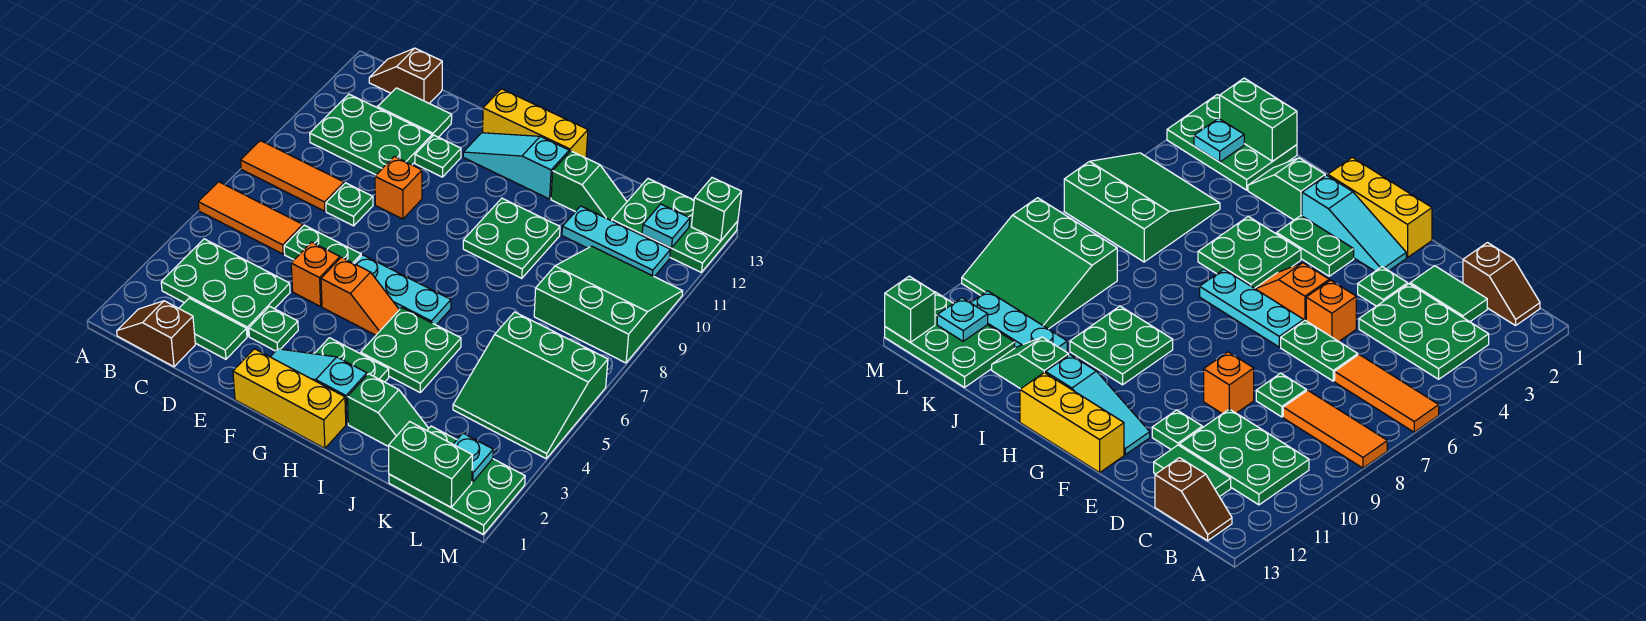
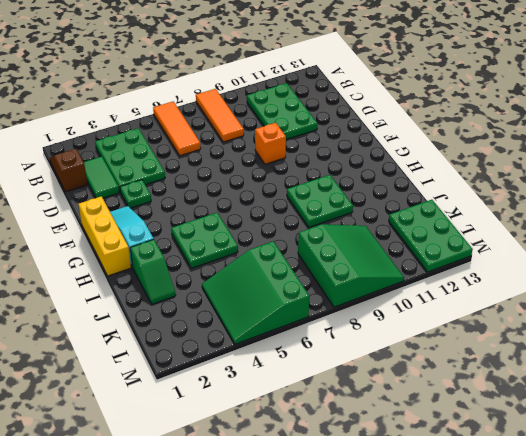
none -> brown slope B13:C13 level 1 top C
none -> green tile C12:D12 level 1
none -> green plate D6:E6 level 1
none -> green plate D8 level 1

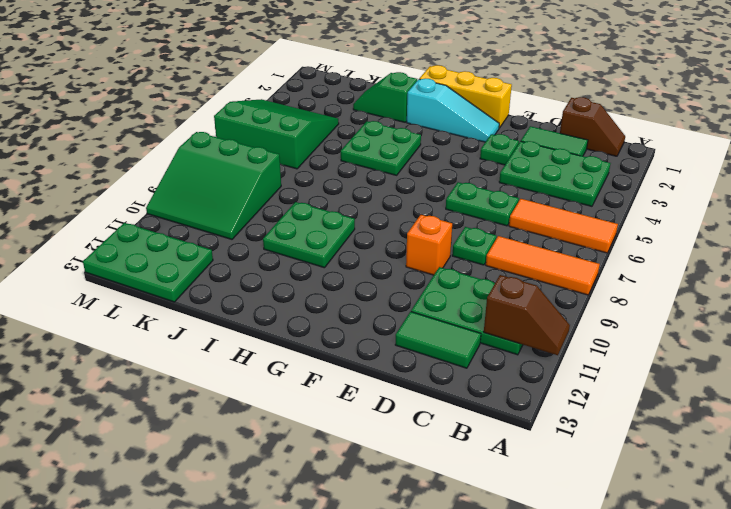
brown slope A11:B11 level 2 top B -> brown slope B13:C13 level 1 top C
none -> orange brick E5 level 1
none -> green plate E11 level 1
none -> orange slope F5:G5 level 1 top F
none -> cyan plate F6:H6 level 1

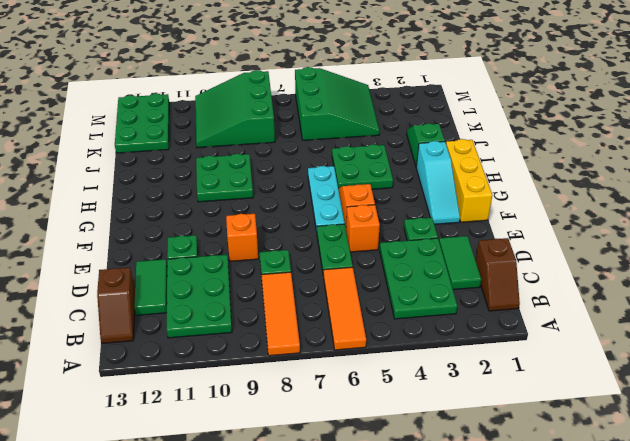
none -> cyan slope F12:H12 level 1 top H
none -> yellow brick F13:H13 level 1
none -> green plate G3:H3 level 1
none -> green slope I12:J12 level 1 top I

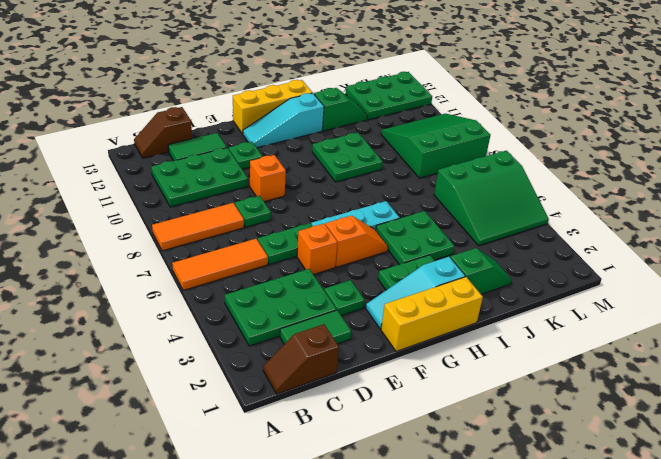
none -> cyan plate J11:L11 level 1
none -> green plate K1:M2 level 1
none -> green brick K1:L1 level 2
none -> cyan plate L2 level 2

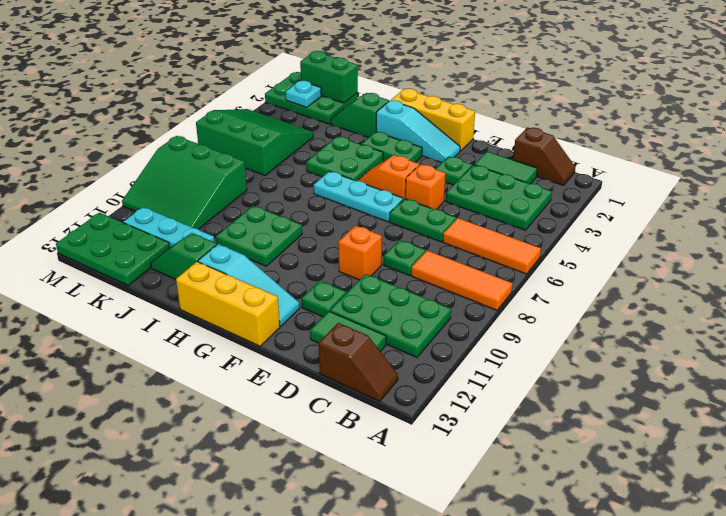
none -> cyan plate L12 level 2
none -> green brick M13 level 2

